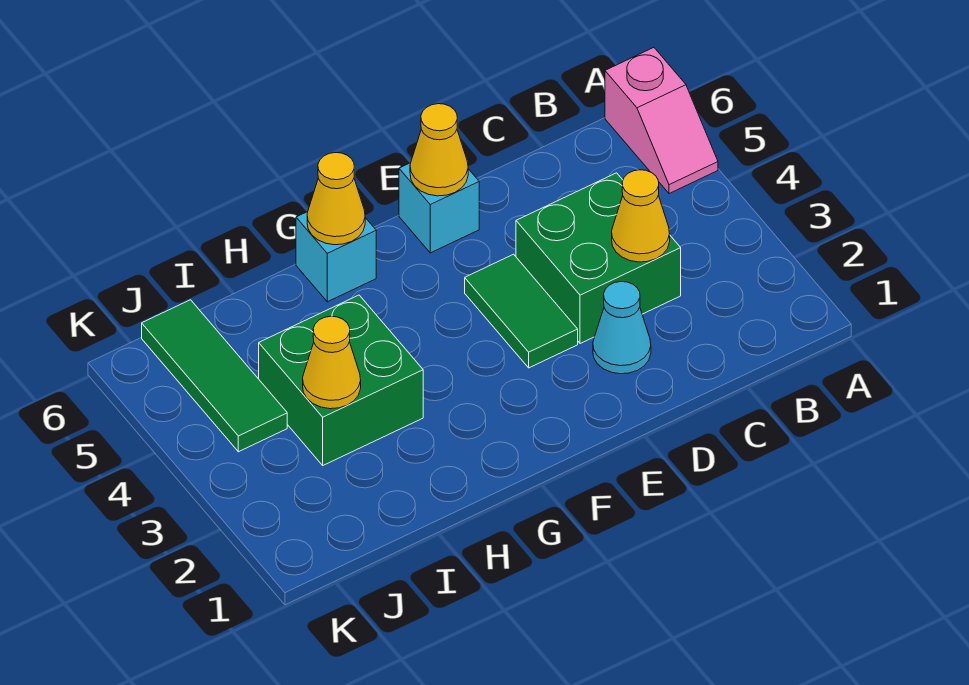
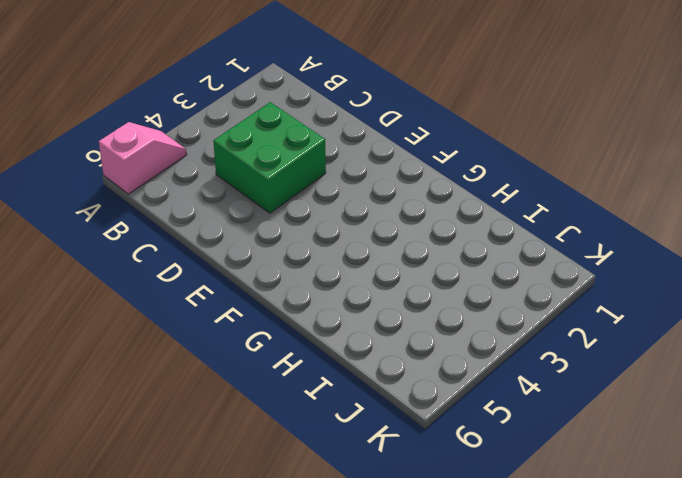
none -> cyan cone D2 level 1
none -> green tile E3:E4 level 1
none -> cyan brick E6 level 1

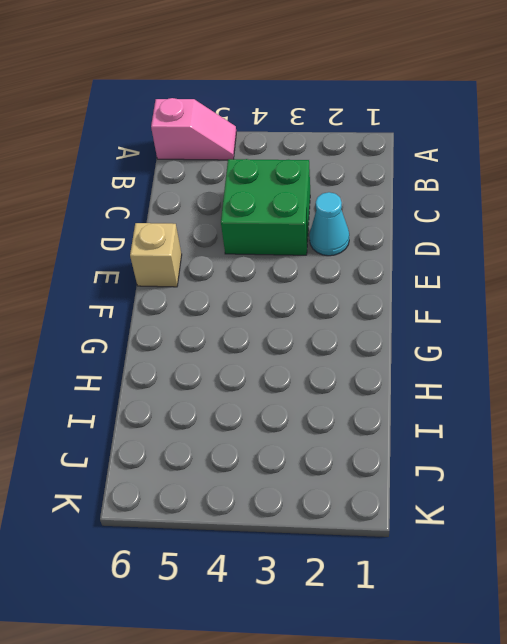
tan brick E6 level 1 -> cyan brick E6 level 1
none -> green tile E3:E4 level 1
none -> cyan brick G6 level 1
none -> green brick H3:I4 level 1

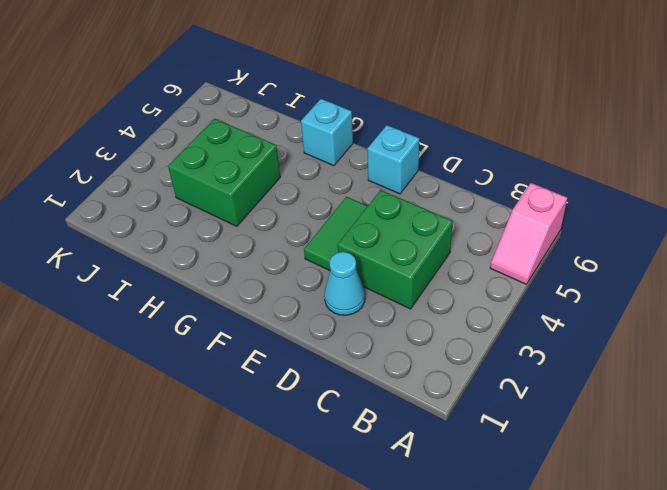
none -> green tile J4:J6 level 1
none -> yellow cone C3 level 2
none -> yellow cone E6 level 2

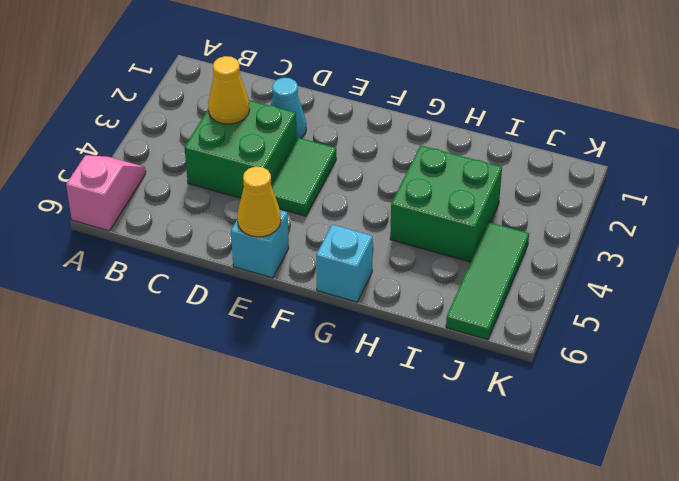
none -> yellow cone G6 level 2
none -> yellow cone I3 level 2

